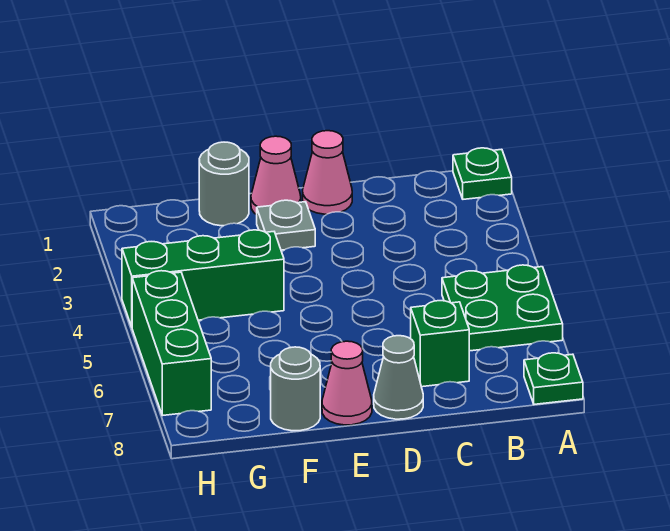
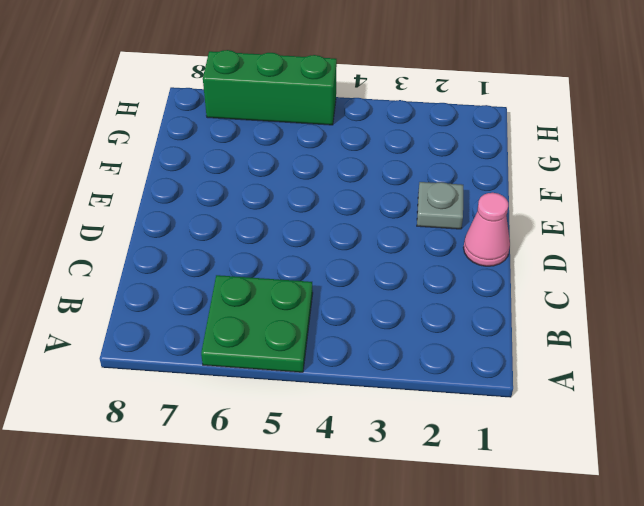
none -> green plate A1 level 1
none -> green plate A8 level 1
none -> green brick C7 level 1

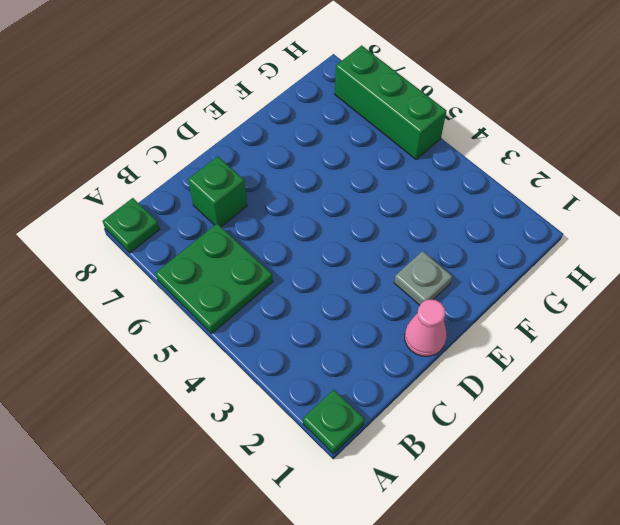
none -> grey cone D8 level 1
none -> pink cone E1 level 1
none -> pink cone E8 level 1

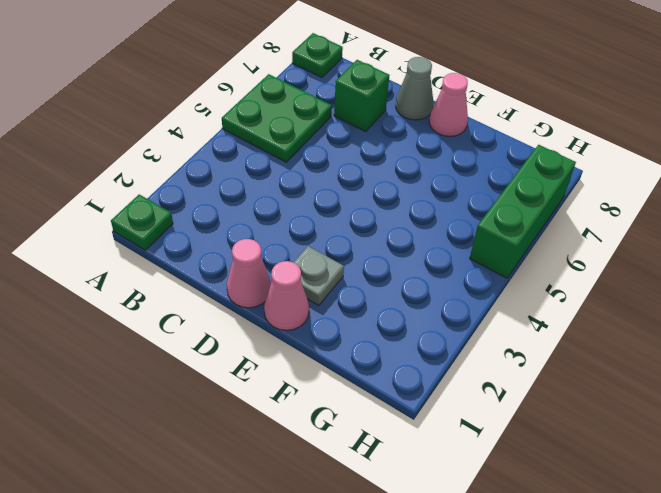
none -> grey round brick F1 level 1
none -> green brick F4:H4 level 1
none -> grey round brick F8 level 1

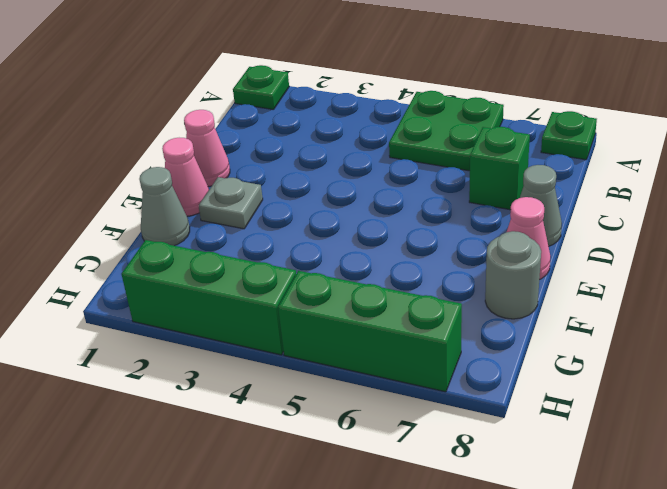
grey cone F1 level 1 -> grey round brick F1 level 1
green brick H2:H4 level 1 -> green brick F4:H4 level 1

